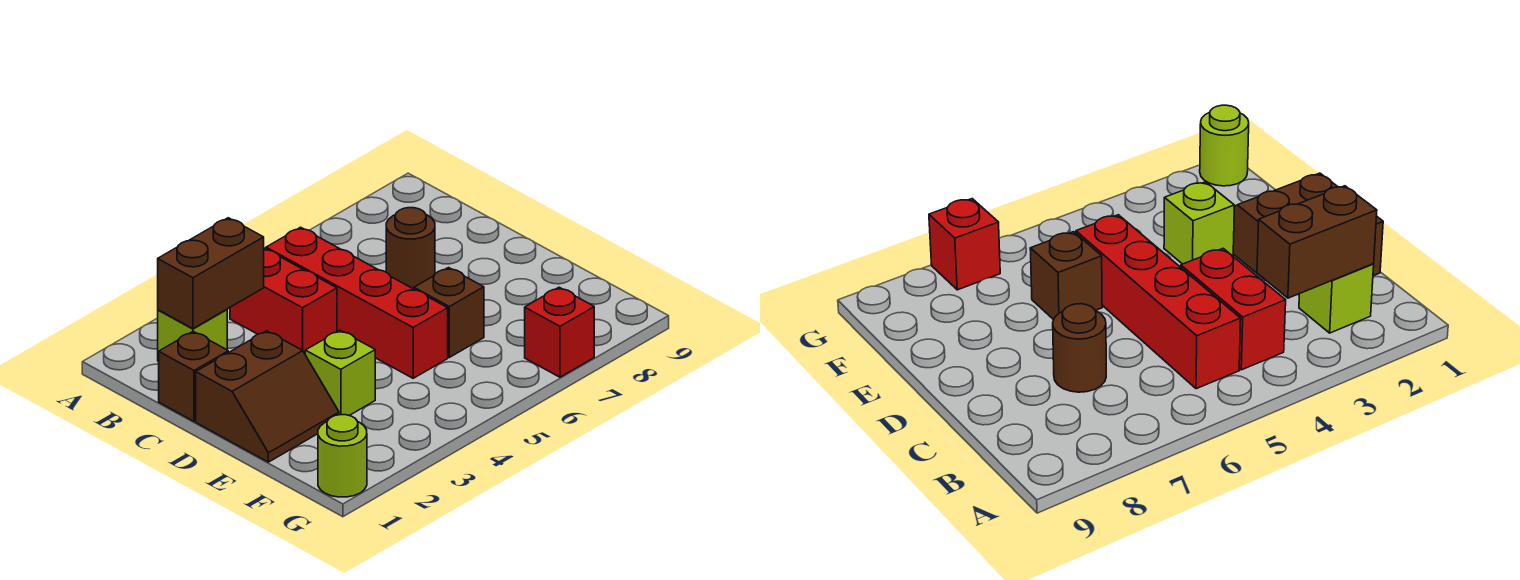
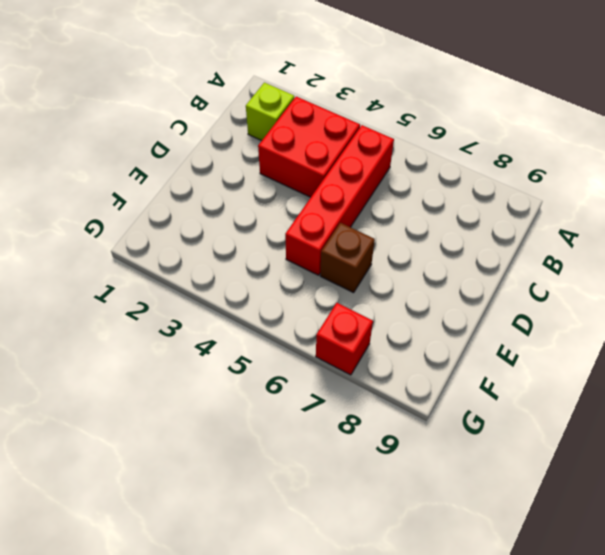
red brick B3:C4 level 1 -> red brick B4:C4 level 1
none -> brown brick C1 level 1
none -> brown round brick C7 level 1

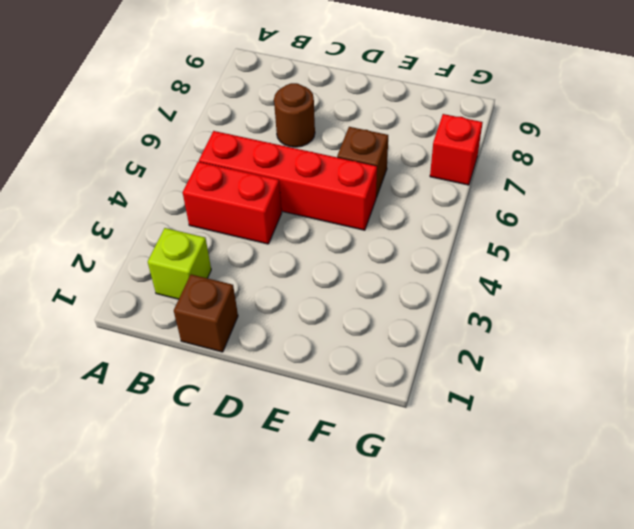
none -> brown slope D1:E2 level 1 top D
none -> lime brick E3 level 1

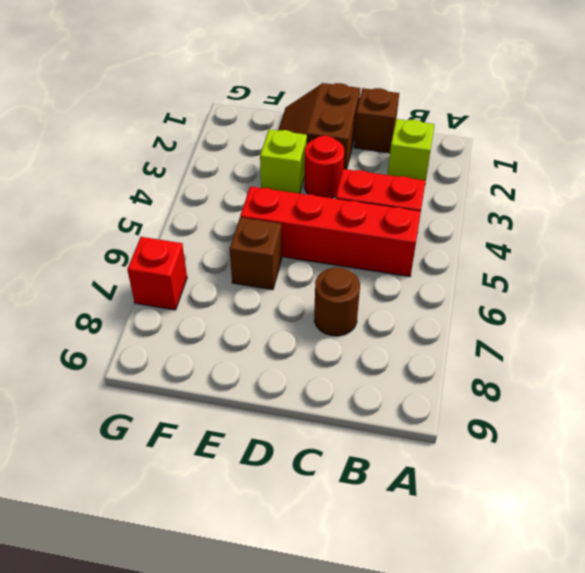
red round brick D3 level 1 -> none
none -> lime round brick G1 level 1
none -> brown brick B2:B3 level 2

